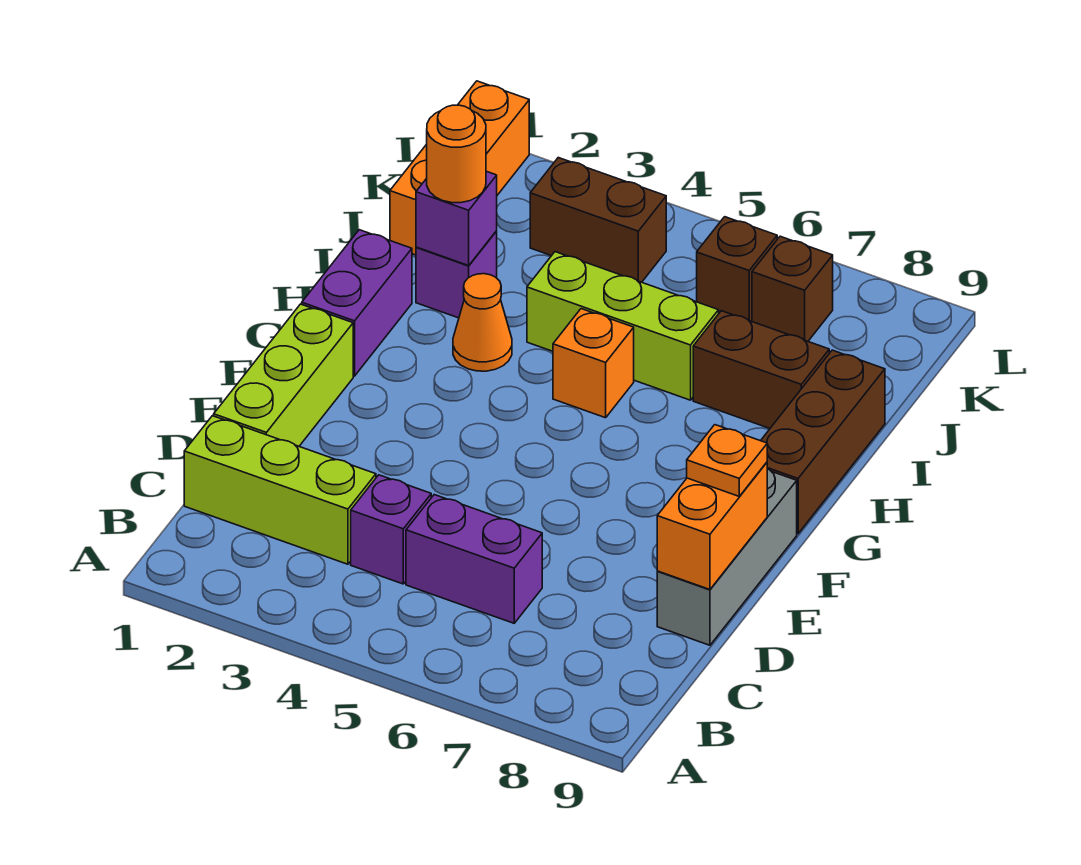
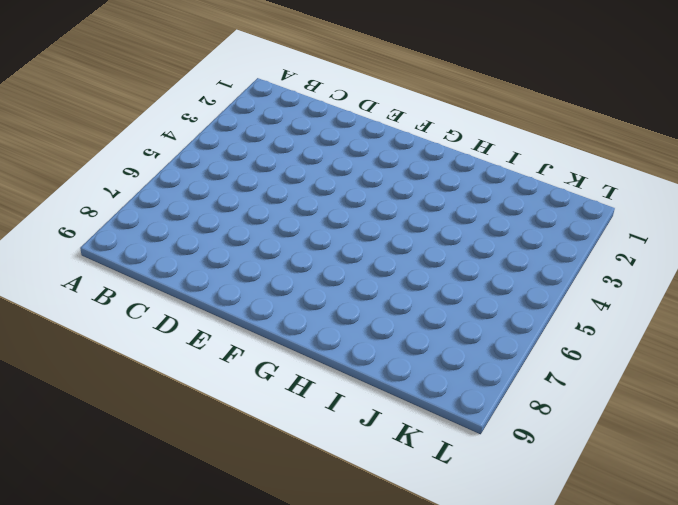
none -> lime brick C1:C3 level 1
none -> purple brick C4 level 1
none -> purple brick C5:C6 level 1

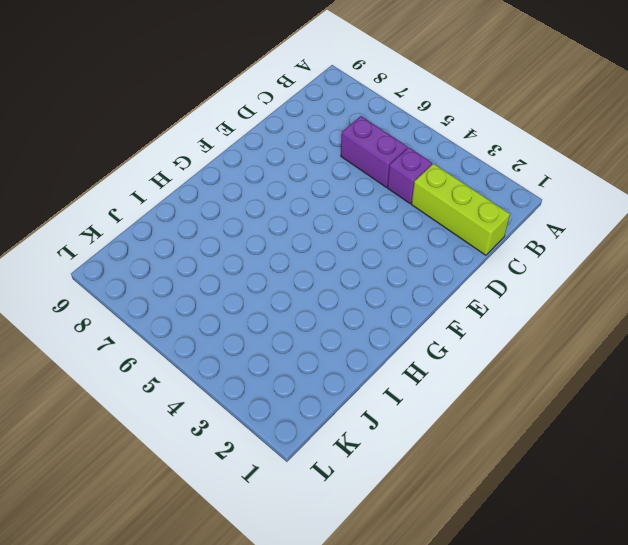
none -> lime brick D1:F1 level 1
none -> grey brick D9:F9 level 1
none -> purple brick G1:H1 level 1

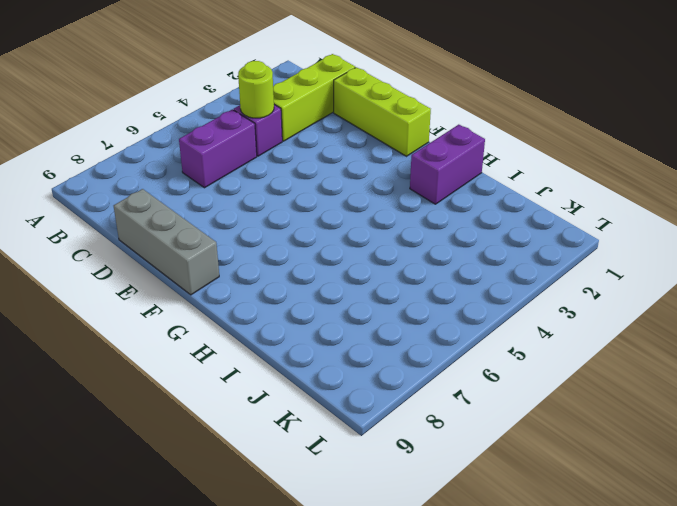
lime round brick C4 level 2 -> none
purple brick H1:H2 level 1 -> purple brick G1:H1 level 1
none -> brown brick G9:I9 level 1
none -> orange cone H3 level 1
none -> orange brick H5 level 1

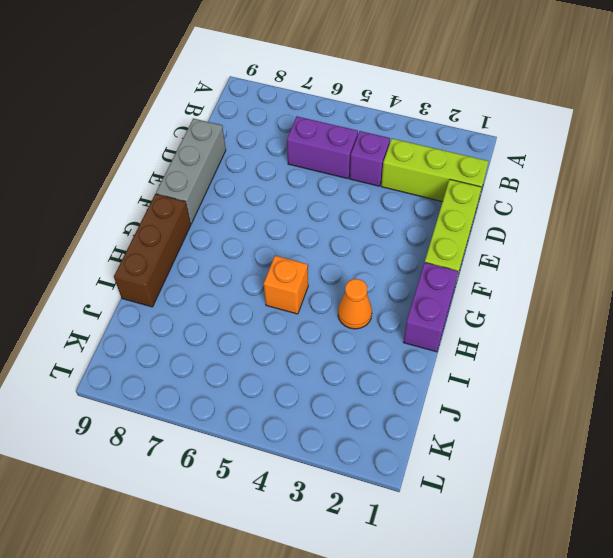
none -> purple brick I2 level 1
none -> lime brick I4:I6 level 1
none -> brown brick I7:I8 level 1

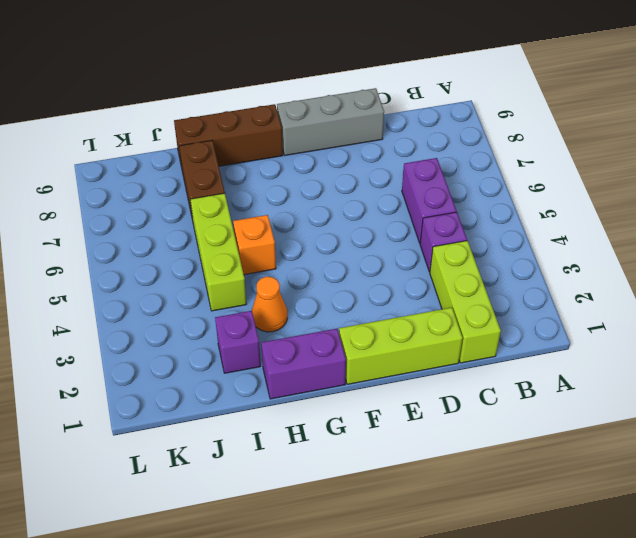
none -> orange brick J1:L1 level 1
none -> brown brick K3:K4 level 1
none -> brown brick K6 level 1

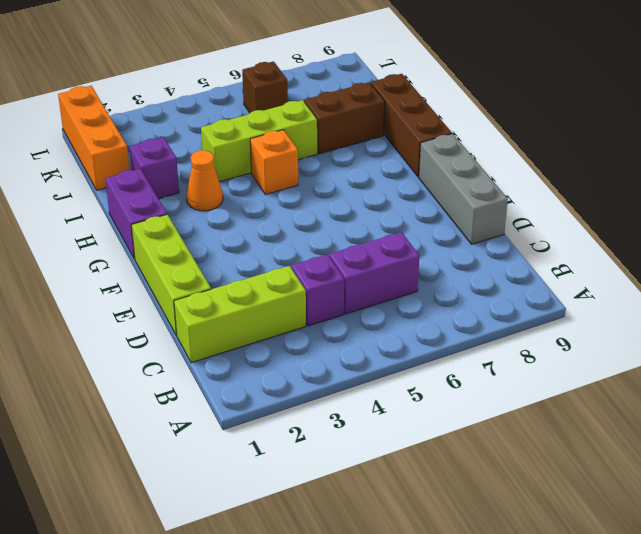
none -> brown brick K3:K4 level 1
none -> brown brick K7 level 1
none -> orange brick D9:E9 level 2

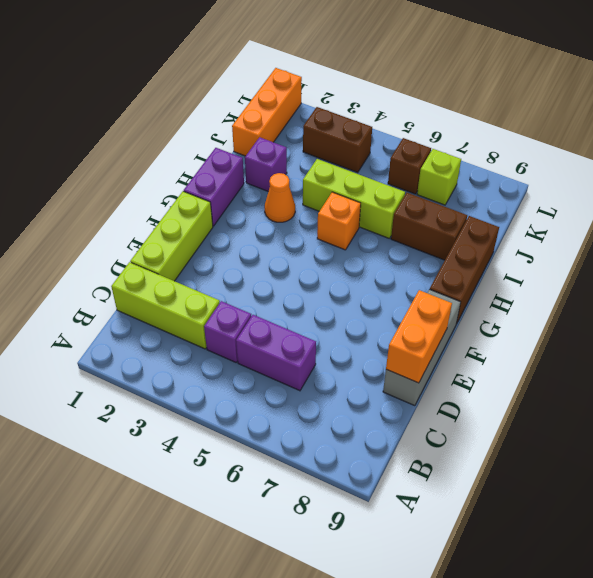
lime brick K7 level 1 -> brown brick K7 level 1
none -> purple brick I2 level 2
none -> orange plate E9 level 3
none -> orange round brick I2 level 3

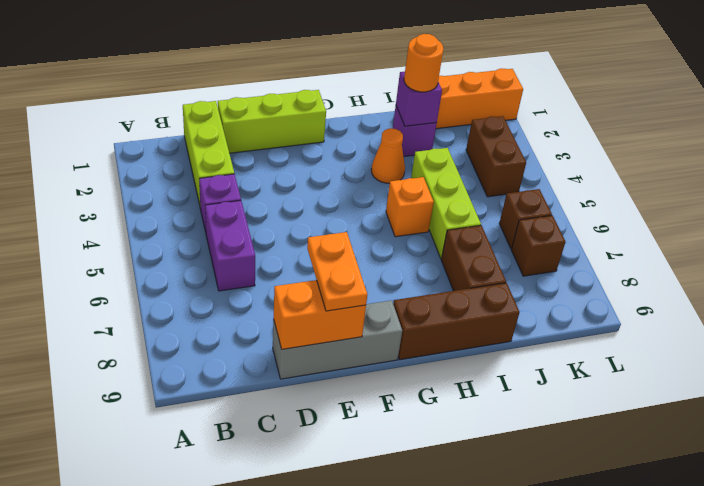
orange plate E8:E9 level 3 -> orange plate E9 level 3
none -> purple brick G1:H1 level 1

